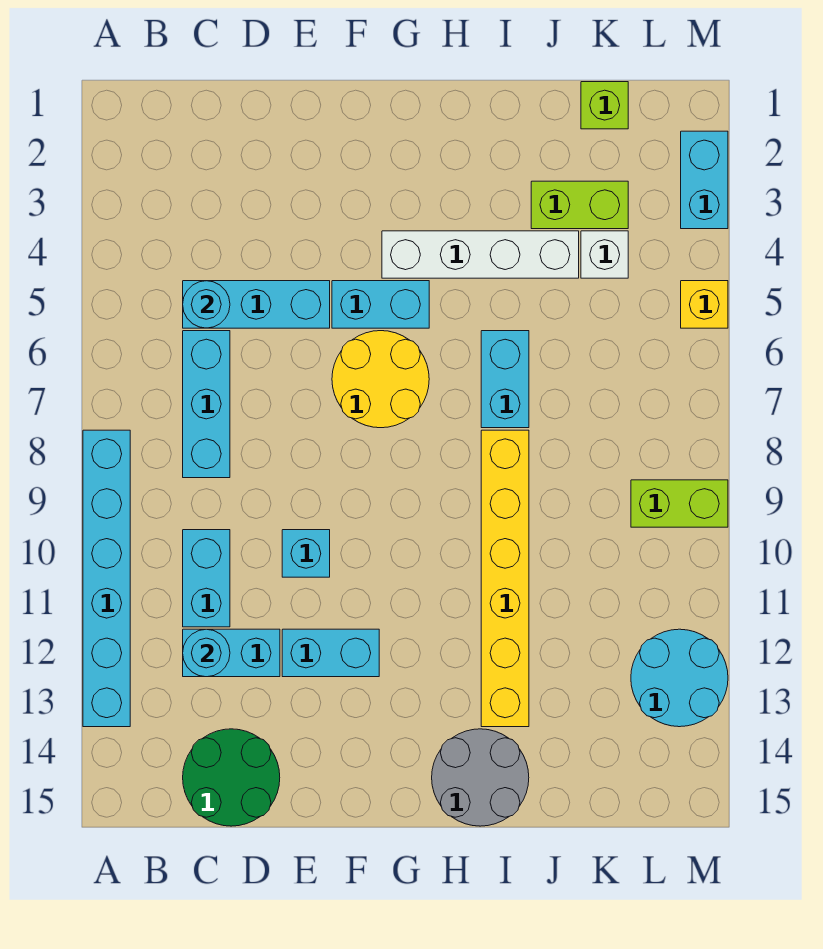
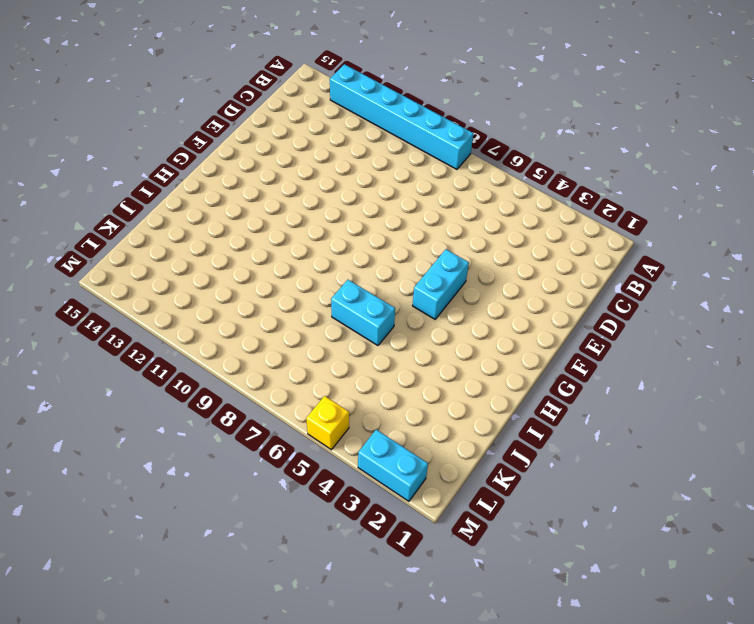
none -> cyan brick C5:E5 level 1
none -> cyan brick C6:C8 level 1
none -> cyan brick C10:C11 level 1

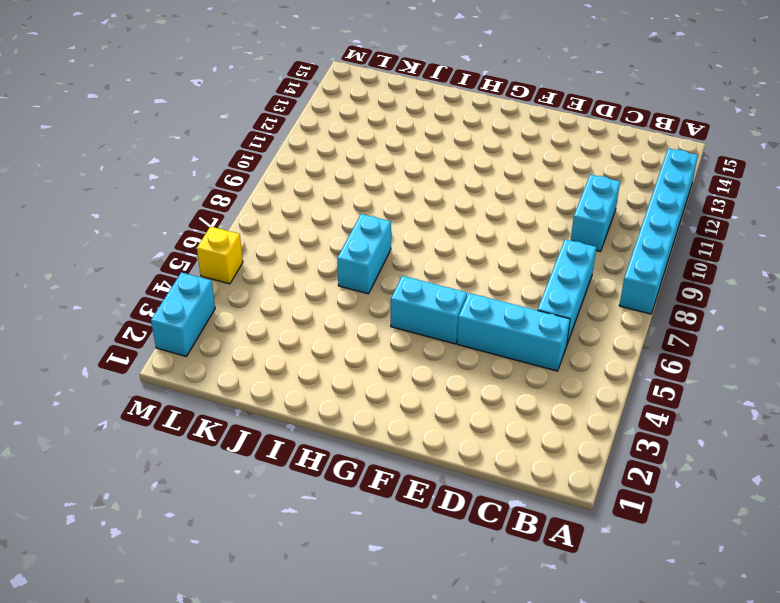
none -> cyan brick C12:D12 level 1
none -> green round brick C14:D15 level 1
none -> cyan brick E10 level 1

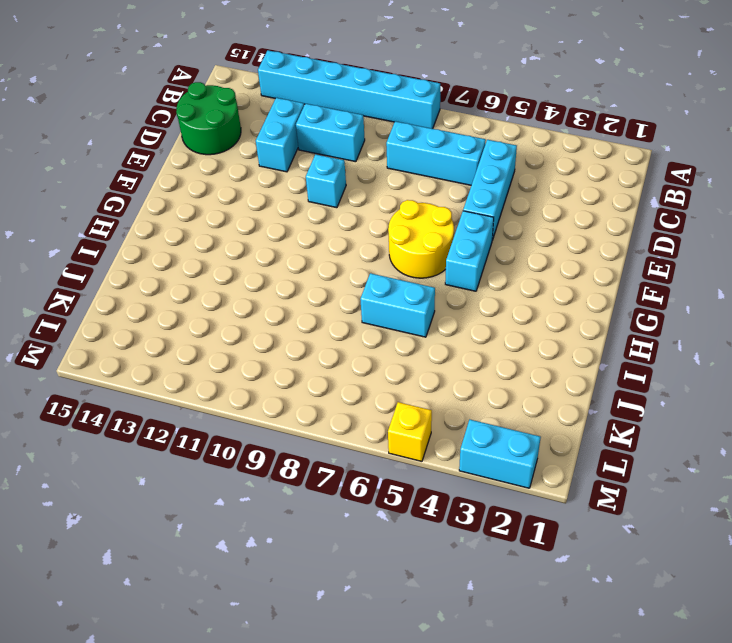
none -> cyan brick E12:F12 level 1
none -> white brick G4:J4 level 1
none -> grey round brick H14:I15 level 1

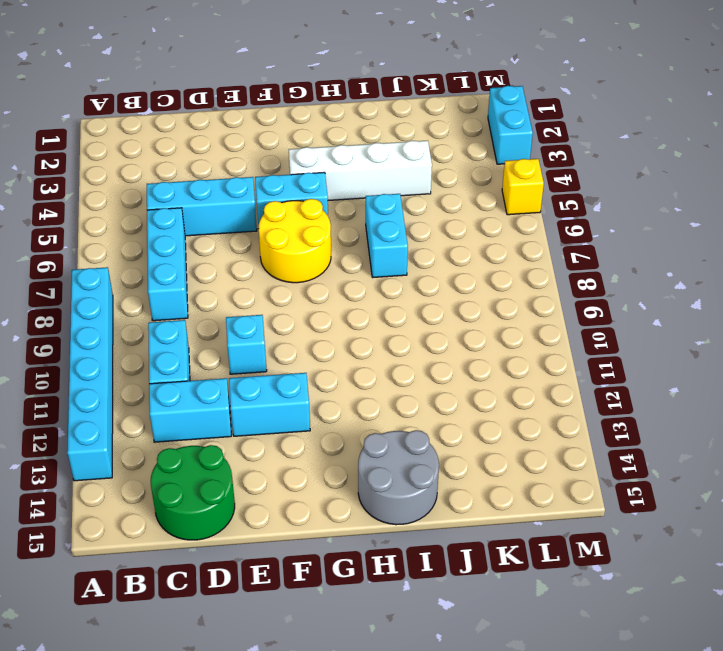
none -> yellow brick I8:I13 level 1
none -> lime brick J3:K3 level 1
none -> lime brick K1 level 1

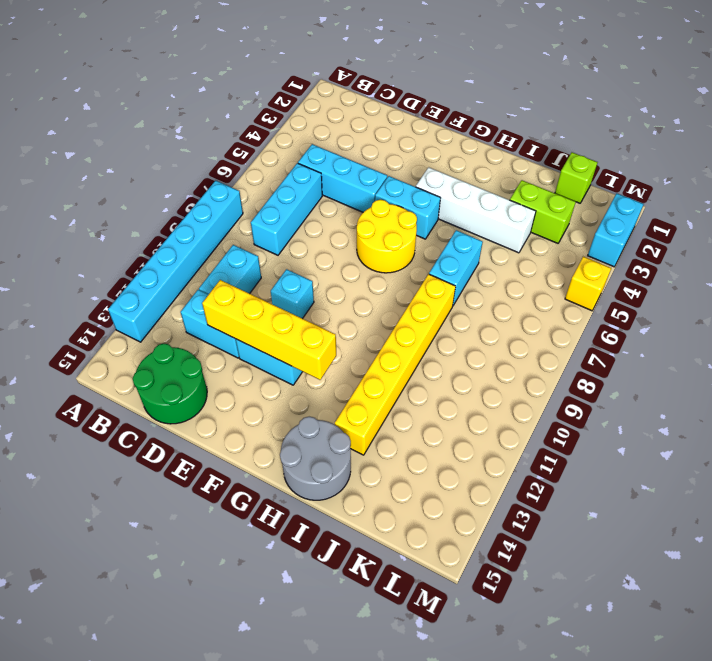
yellow brick D12:G12 level 2 -> none
none -> white brick K4 level 1
none -> lime brick L9:M9 level 1
none -> cyan round brick L12:M13 level 1

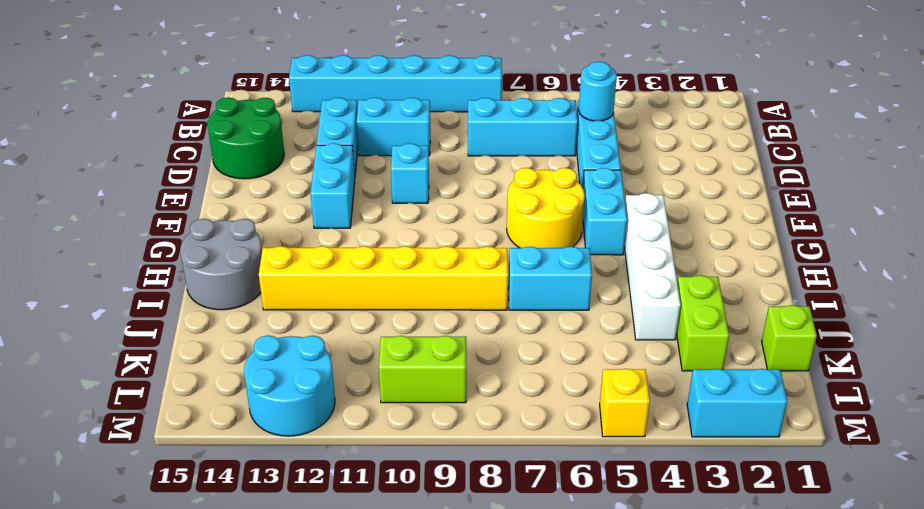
lime brick L9:L10 level 1 -> lime brick L9:M9 level 1
none -> white brick K4 level 1
none -> cyan round brick C12 level 2

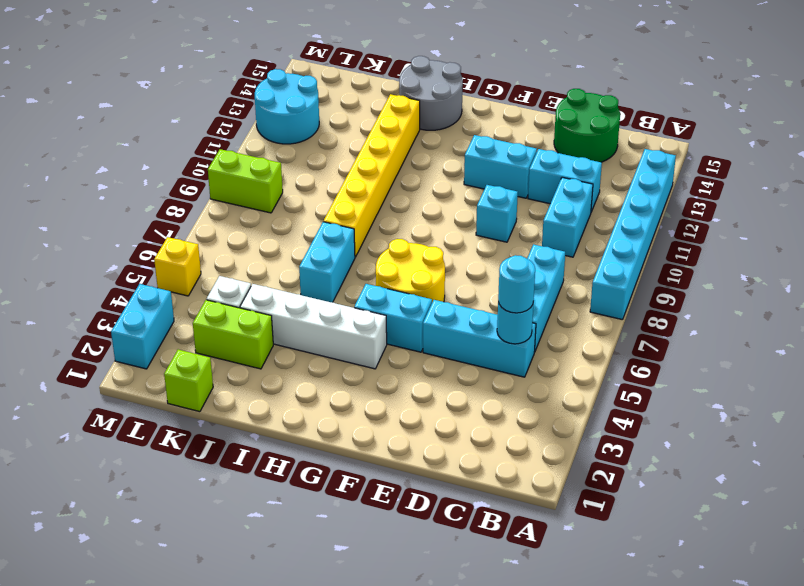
cyan round brick C5 level 3 -> cyan round brick C12 level 2

